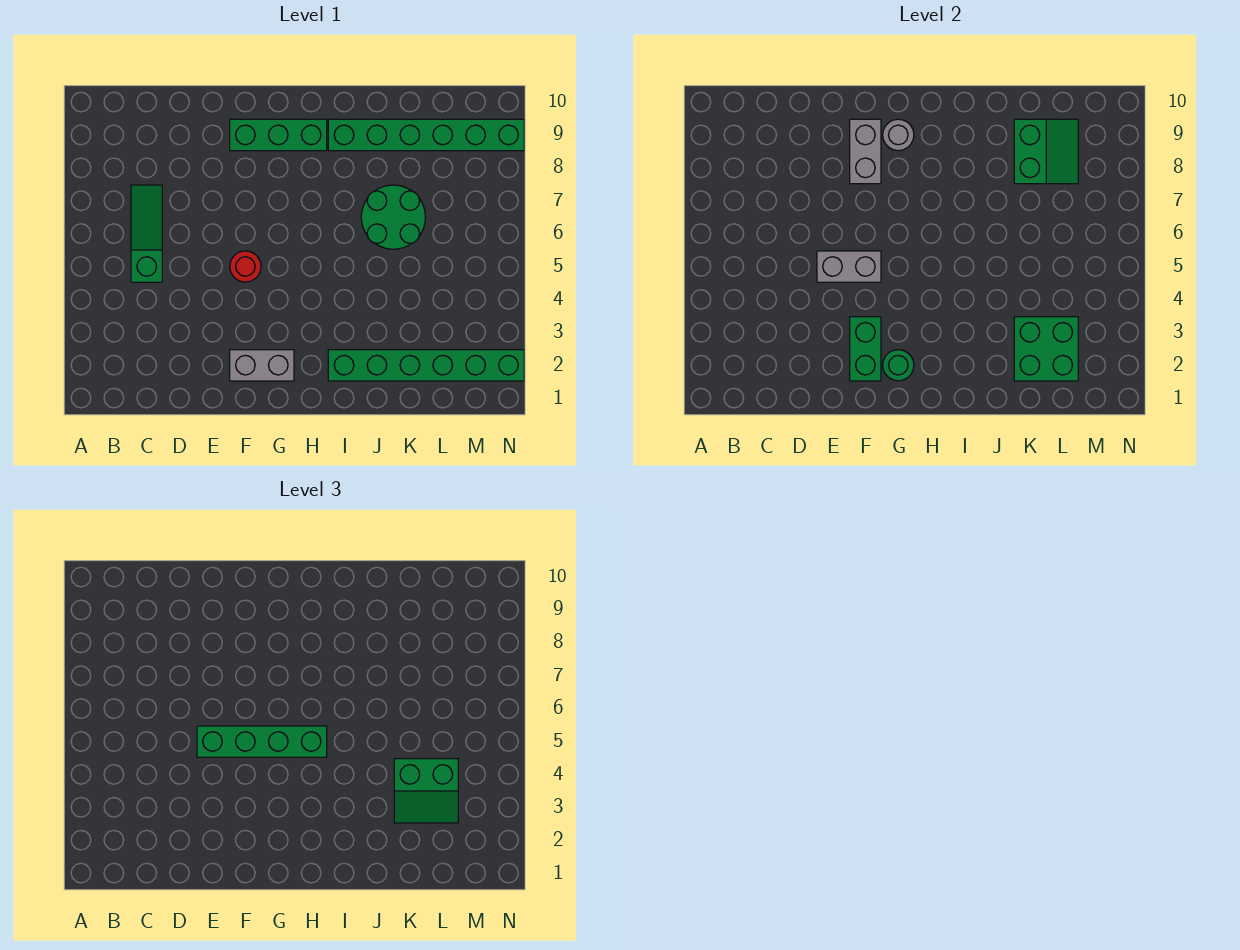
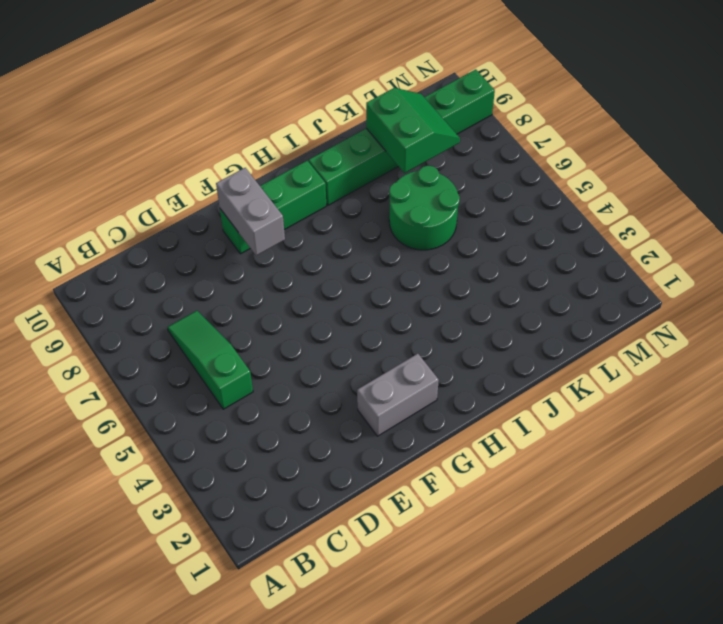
none -> red round brick F5 level 1
none -> green brick I2:N2 level 1
none -> grey brick E5:F5 level 2

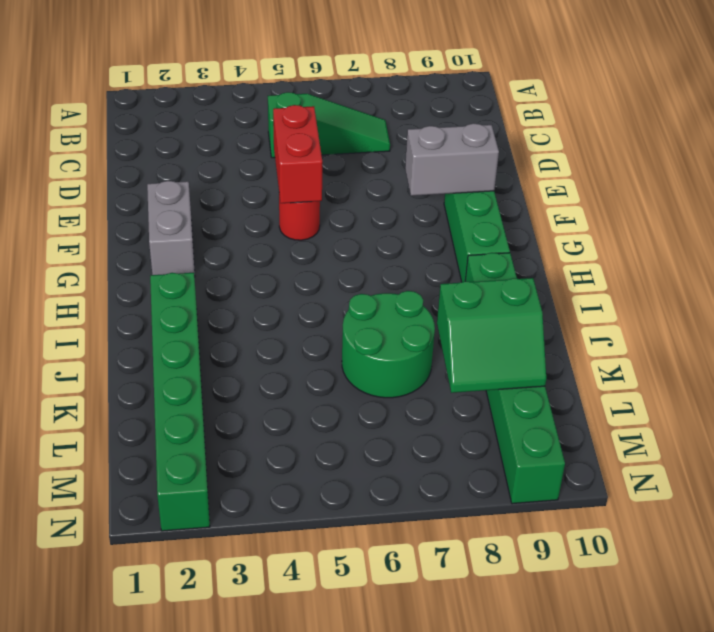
red brick E5:F5 level 2 -> grey brick E5:F5 level 2
none -> green brick F2:F3 level 2
none -> green round brick G2 level 2
none -> grey round brick G9 level 2

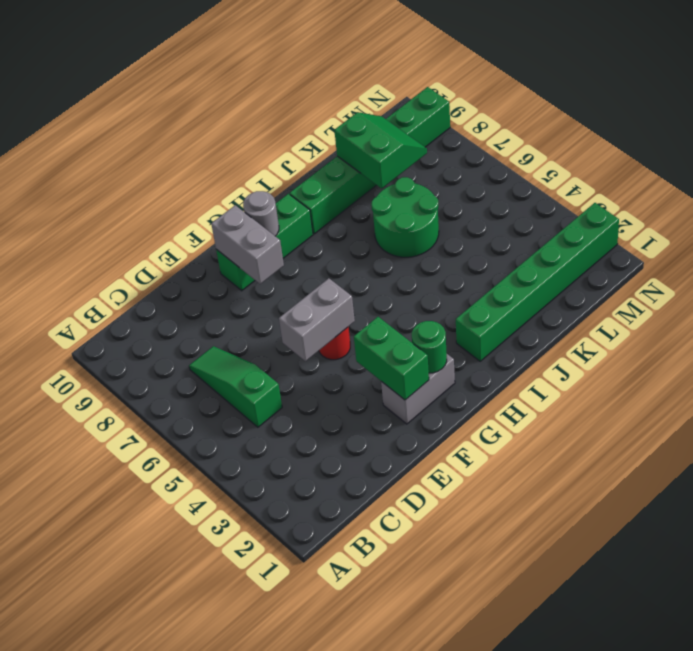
none -> green brick K2:L3 level 2
none -> green brick E5:H5 level 3
none -> green slope K3:L4 level 3 top 4

